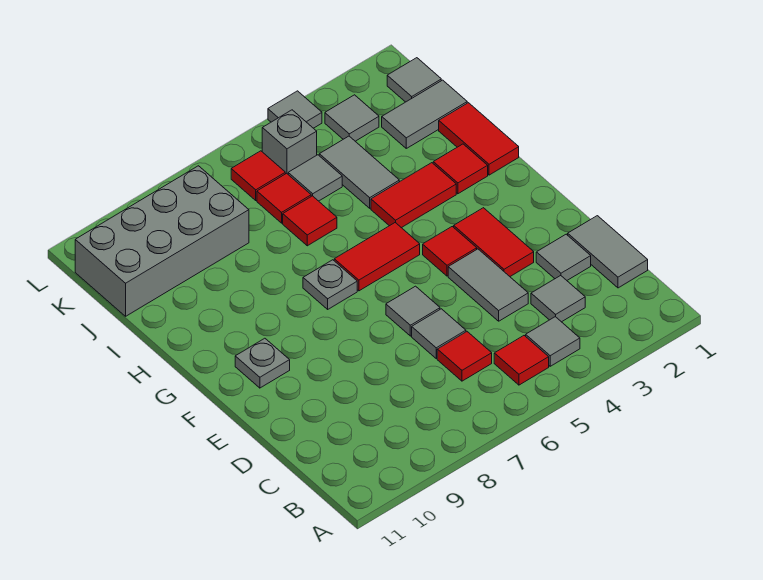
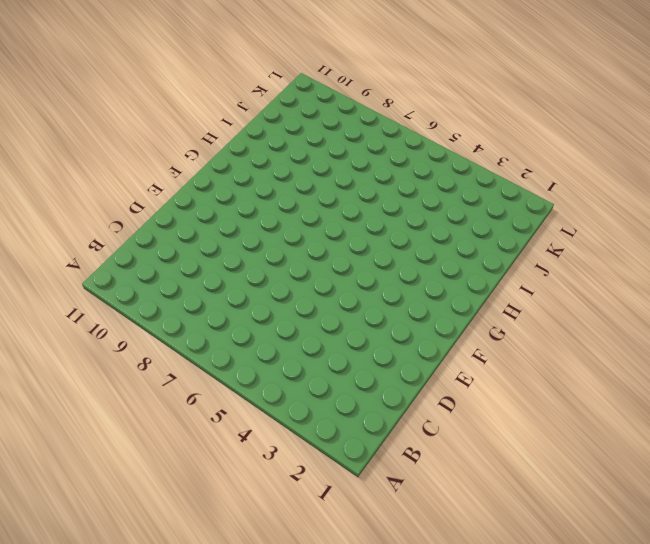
none -> grey tile B4 level 1
none -> red tile B5 level 1
none -> grey tile C1:D1 level 1

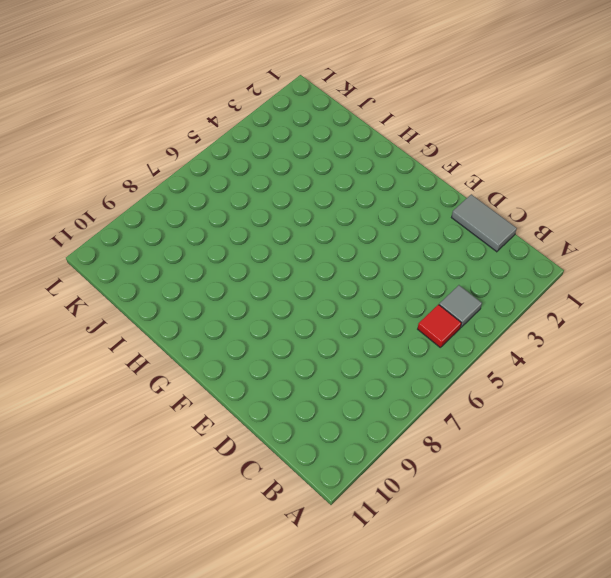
none -> grey tile C3 level 1
none -> red tile C6 level 1
none -> grey tile D2 level 1

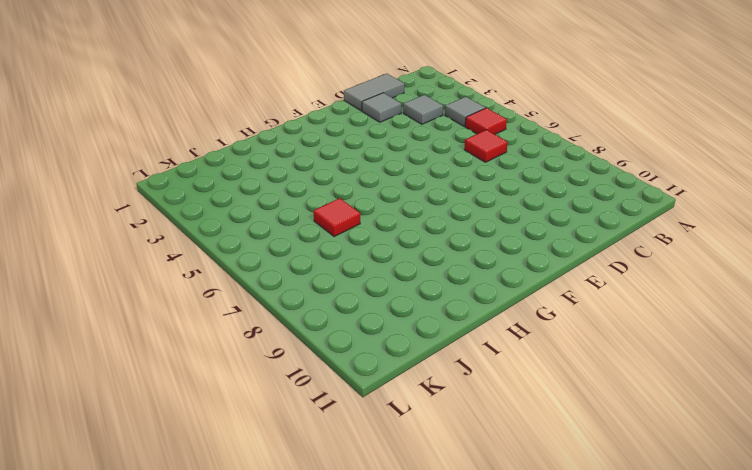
none -> grey tile D4:E4 level 1
none -> grey tile D6 level 1
none -> red tile E3:F3 level 1

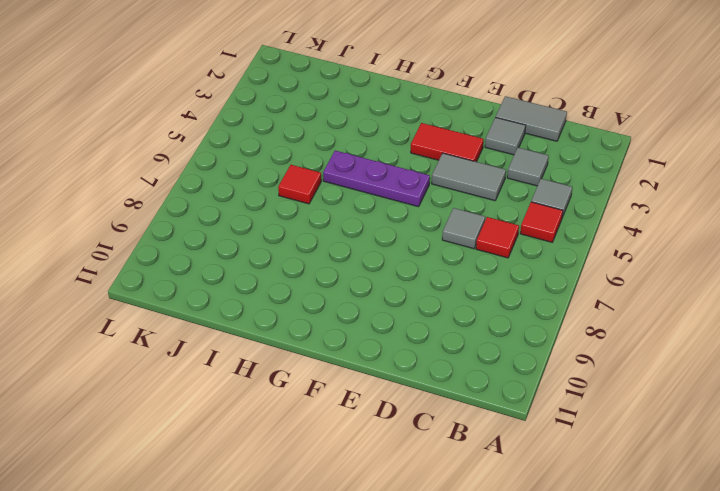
purple plate F5:H5 level 1 -> red tile G5:G6 level 1
none -> grey tile E6 level 1
none -> red tile F4 level 1
none -> grey plate F10 level 1

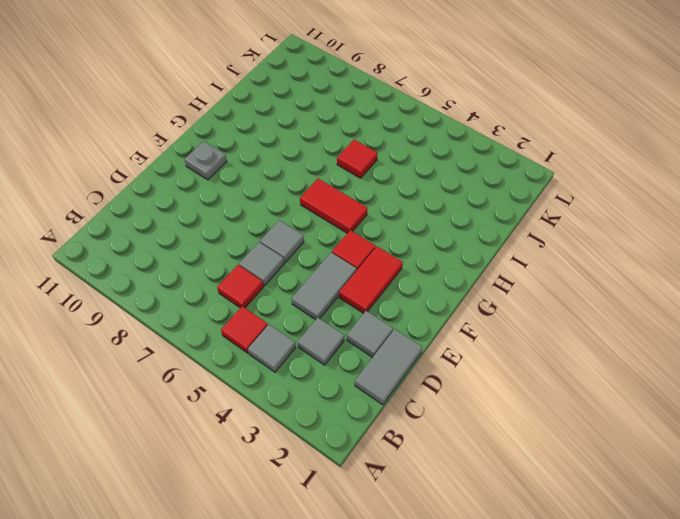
none -> grey plate G7 level 1
none -> red tile H1:I1 level 1
none -> red tile H2 level 1

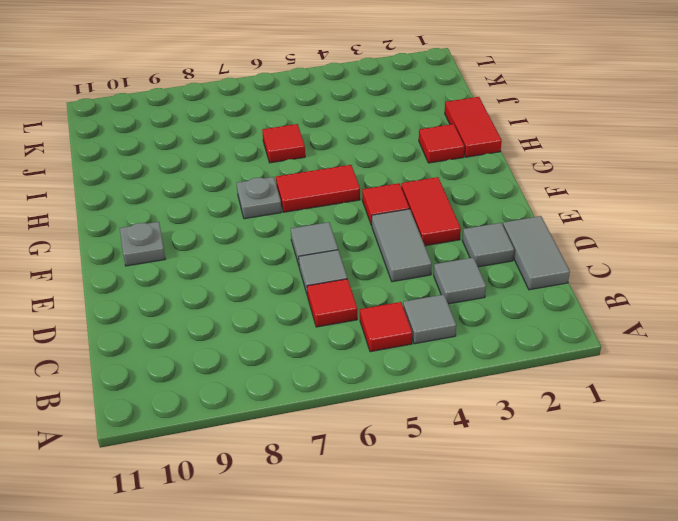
none -> red tile H3:H4 level 1
none -> grey tile I4:J4 level 1
none -> grey tile J1:J2 level 1

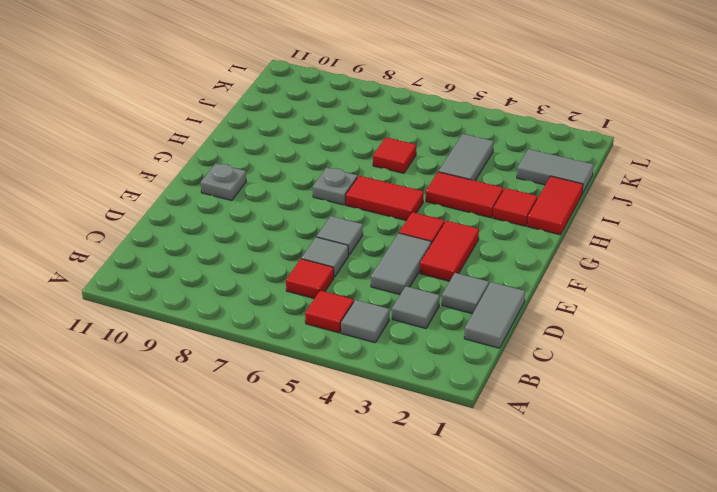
none -> grey tile J5 level 1
none -> red tile J6 level 1
none -> grey brick J8:K11 level 1

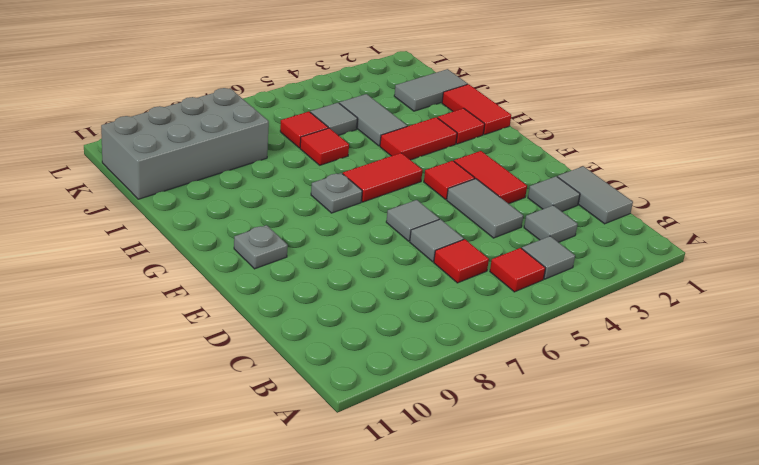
none -> grey tile K1 level 1
none -> grey tile K3 level 1
none -> grey brick K5 level 1

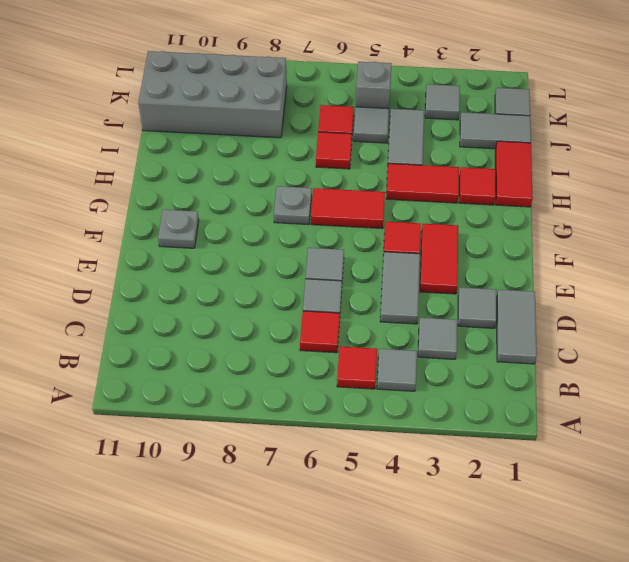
none -> red tile K6 level 1
none -> grey tile L4 level 1

